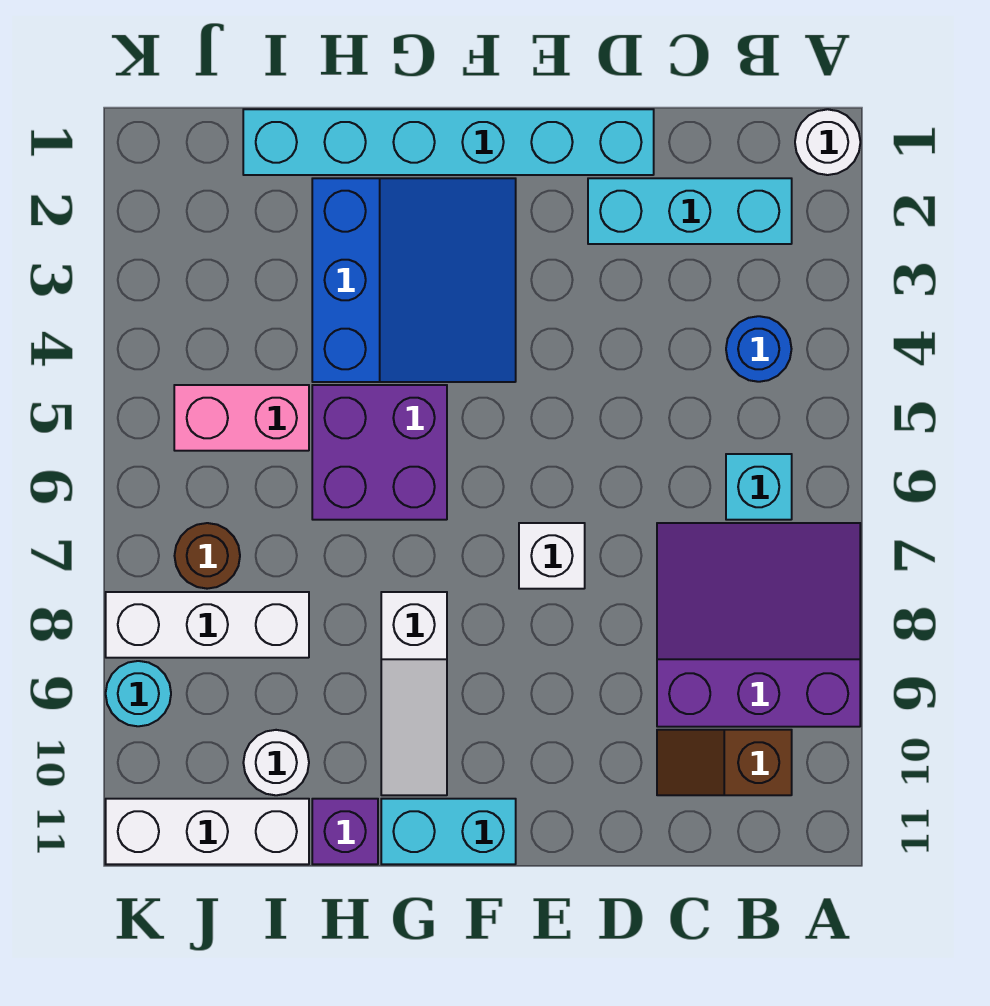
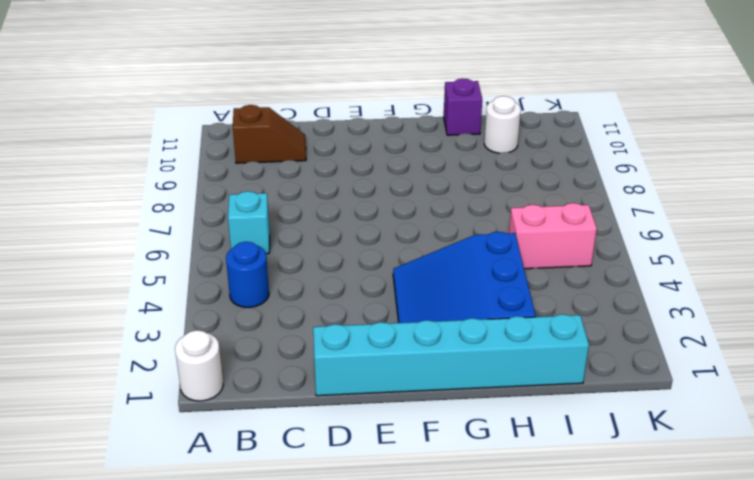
none -> purple slope A7:C9 level 1 top 9
none -> cyan brick B2:D2 level 1
none -> white brick E7 level 1

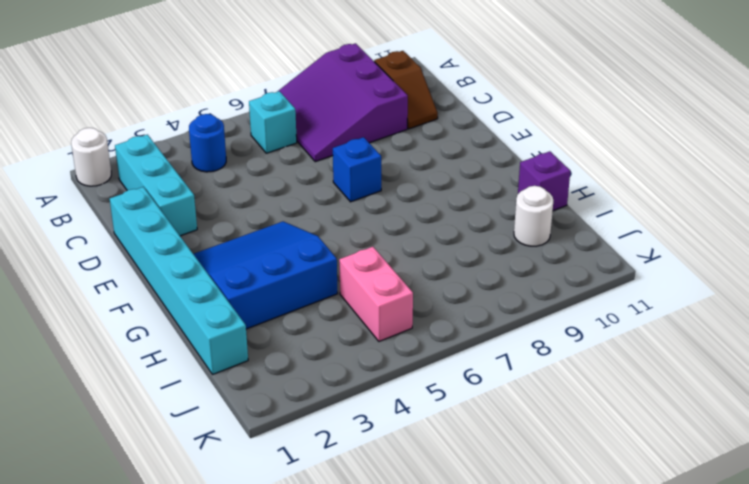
blue brick E7 level 1 -> white brick E7 level 1
none -> cyan brick F11:G11 level 1
none -> purple brick G5:H6 level 1
none -> white slope G8:G10 level 1 top 8

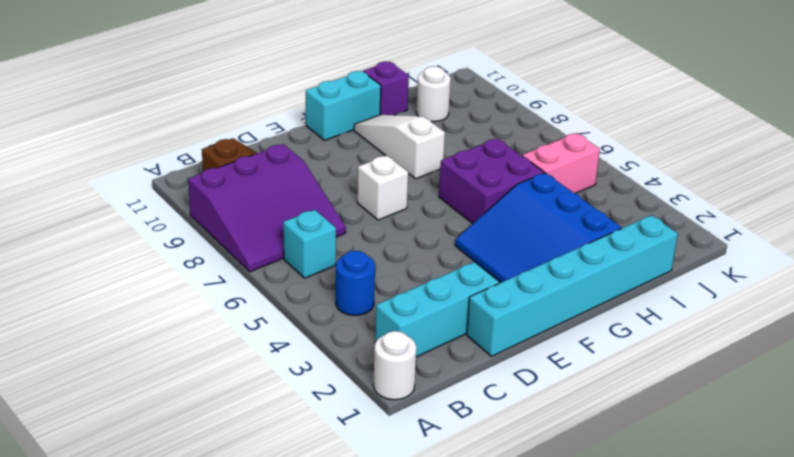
none -> white brick I8:K8 level 1
none -> white brick I11:K11 level 1
none -> brown round brick J7 level 1

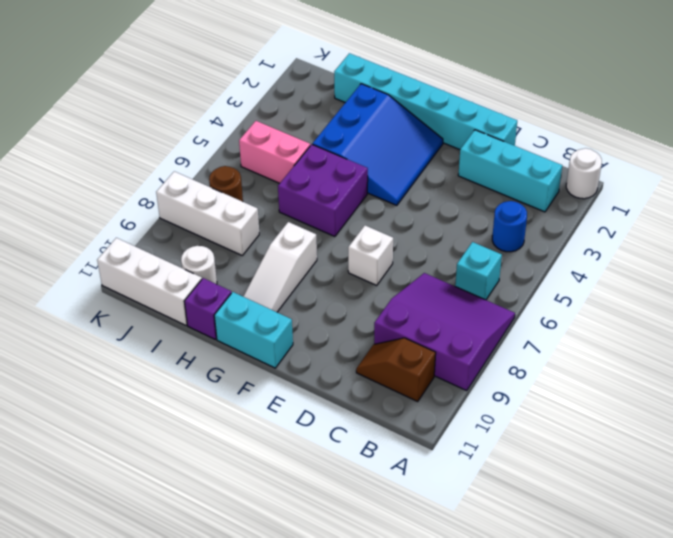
none -> cyan round brick K9 level 1

